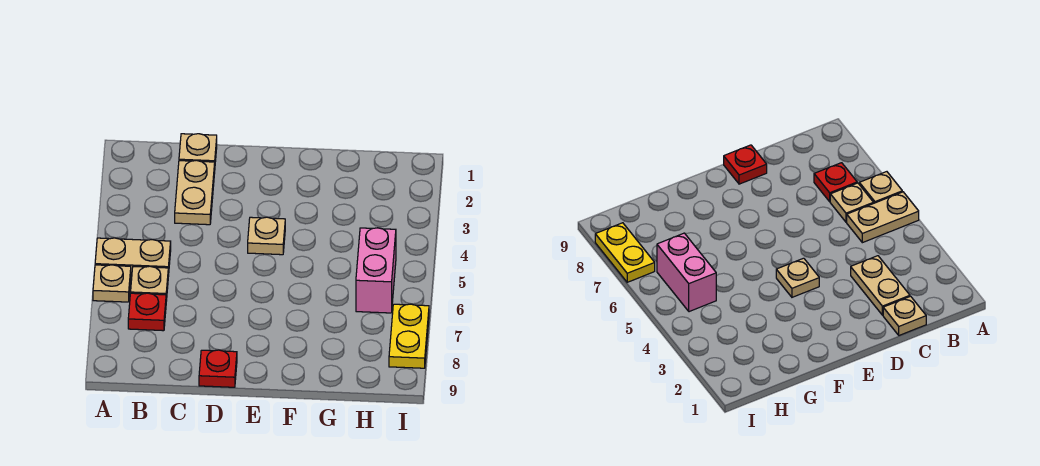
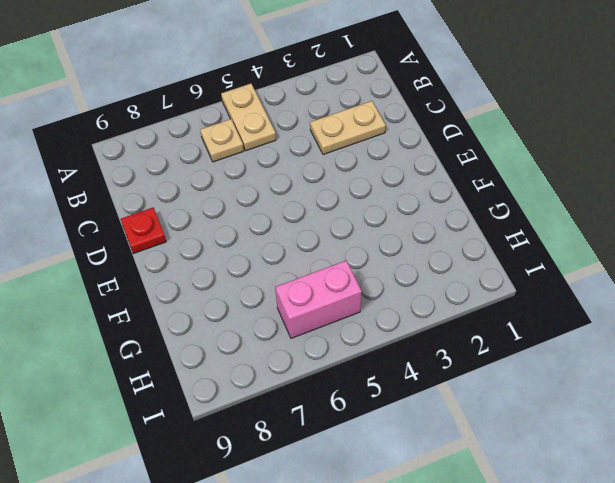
none -> tan plate A6 level 1
none -> red plate B7 level 1

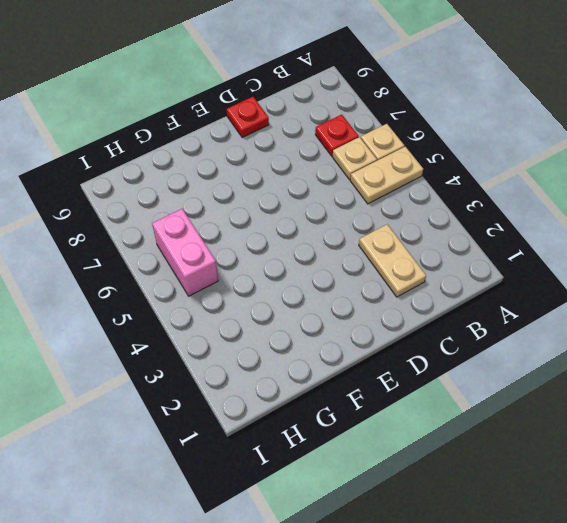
none -> tan plate C1 level 1
none -> tan plate E4 level 1

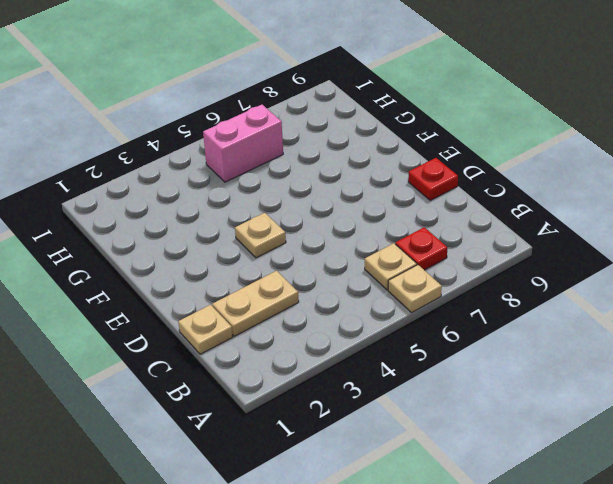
none -> tan plate A5:B5 level 1
none -> yellow plate I7:I8 level 1

